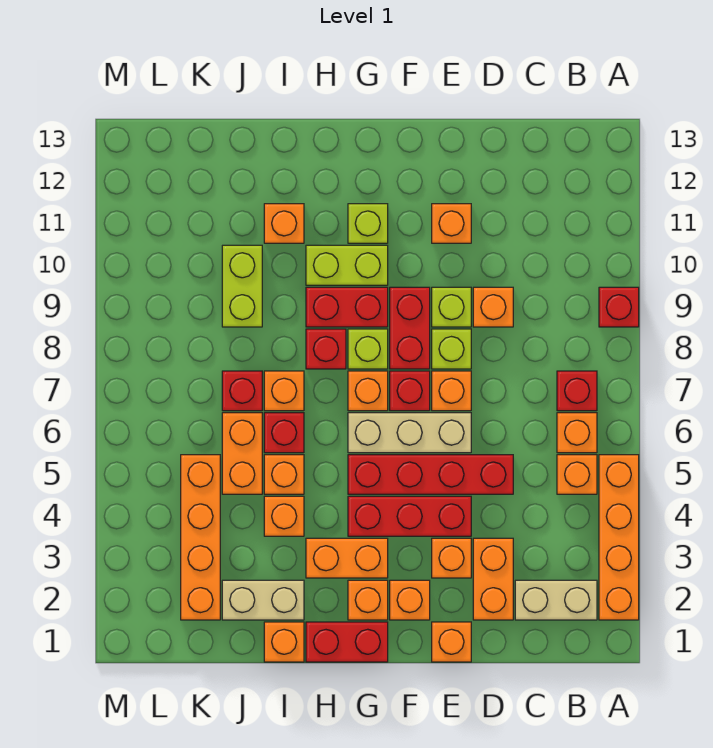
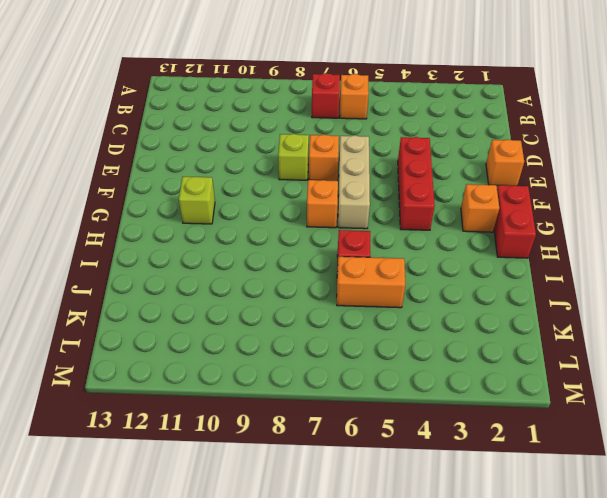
none -> orange brick A2:A5 level 1
none -> red brick A9 level 1
none -> tan brick B2:C2 level 1
none -> orange brick B5 level 1

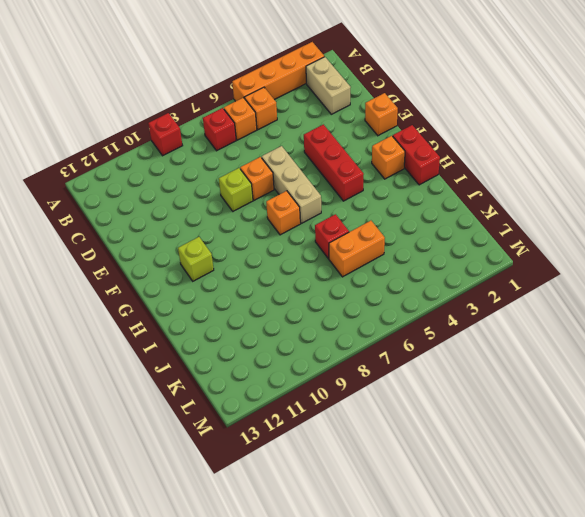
none -> orange brick D2:D3 level 1
none -> red brick D5:G5 level 1
none -> orange brick D9 level 1
none -> orange brick E3 level 1

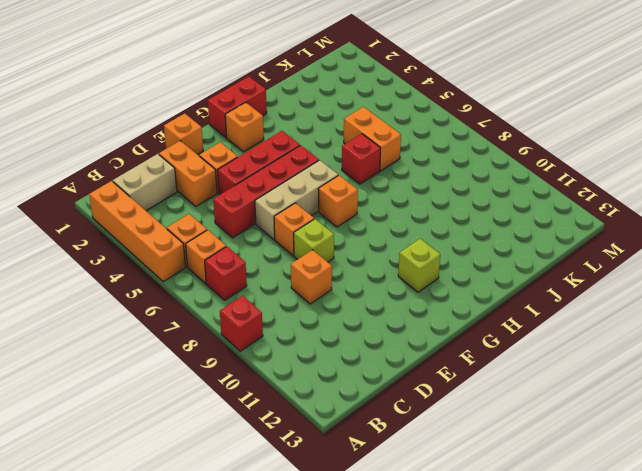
none -> lime brick E9 level 1
none -> orange brick E11 level 1
none -> orange brick F2 level 1
none -> red brick F7 level 1

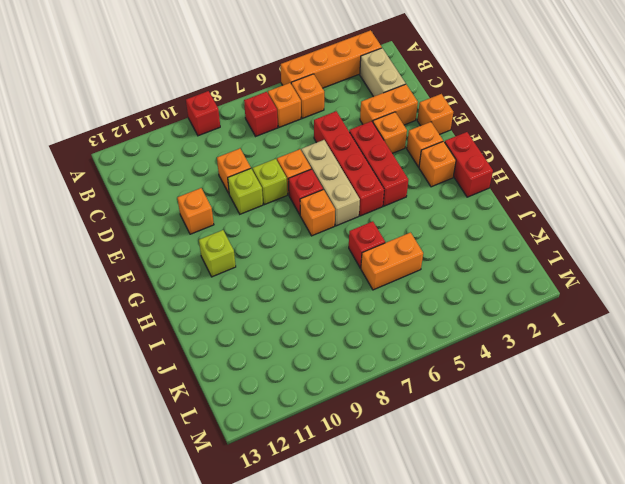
none -> red brick F8:F9 level 1
none -> orange brick G3:H3 level 1
none -> lime brick G8 level 1
none -> red brick G9:H9 level 1

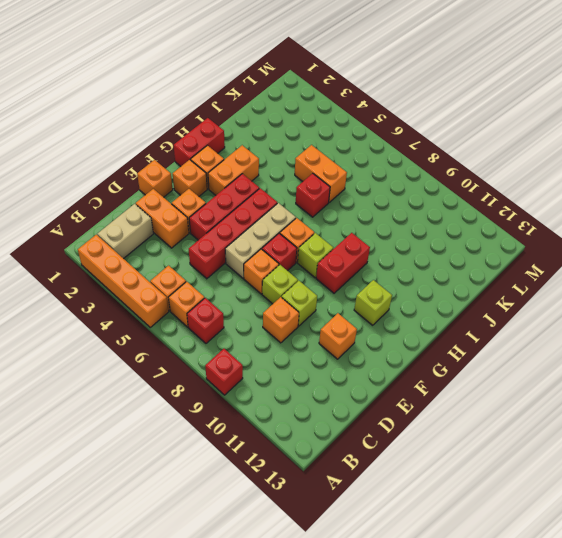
none -> red brick F8:F9 level 1
none -> lime brick G10:H10 level 1
none -> red brick H8 level 1
none -> orange brick I1 level 1

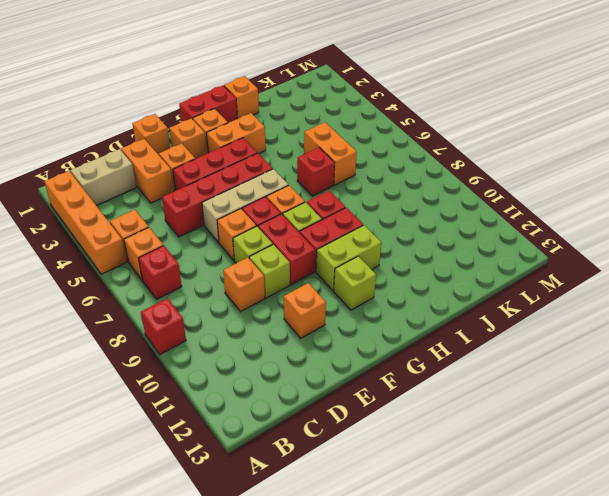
none -> tan brick I2:J2 level 1
none -> orange brick I4 level 1
none -> orange brick I5 level 1
none -> orange brick I7 level 1

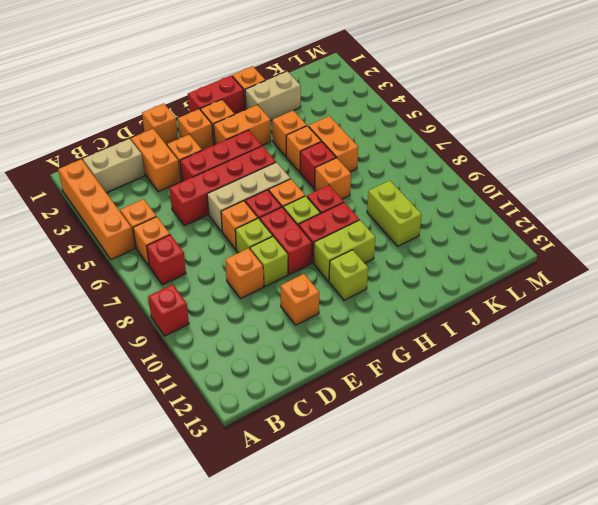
none -> orange brick I11 level 1
none -> red brick J7 level 1
none -> orange brick K2:K5 level 1

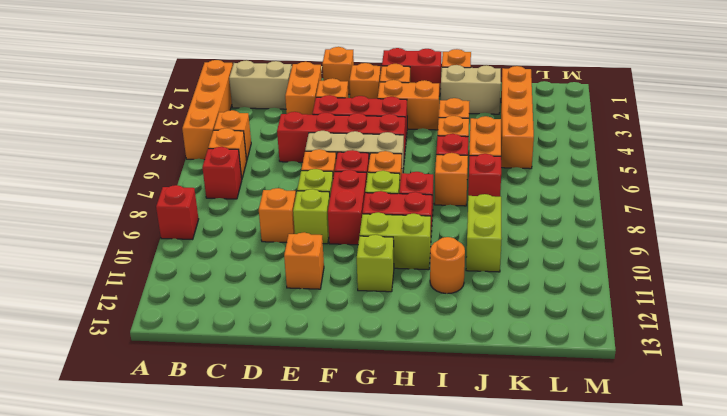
orange round brick I11 level 1 -> orange brick I11 level 1

